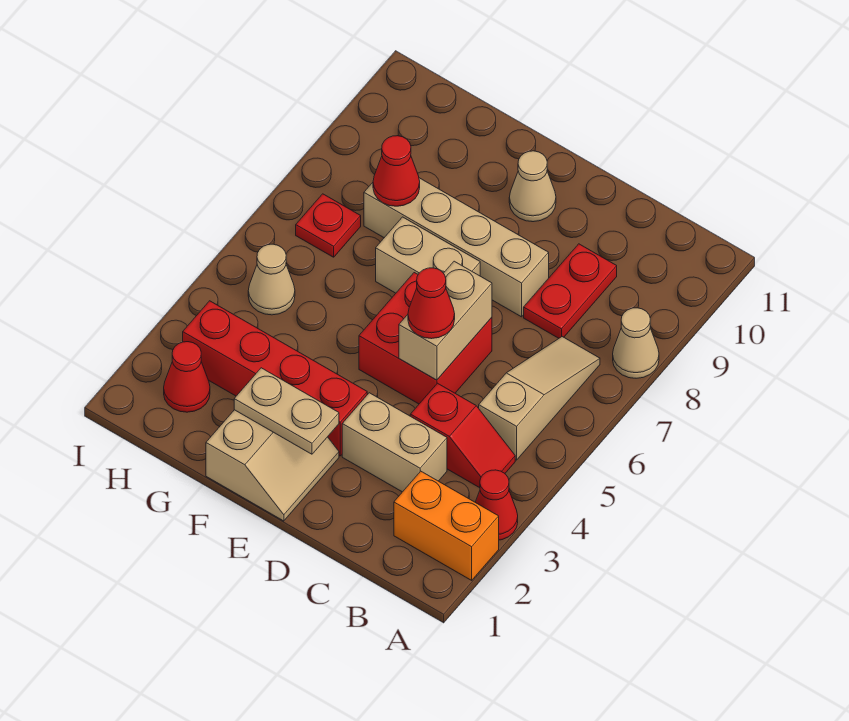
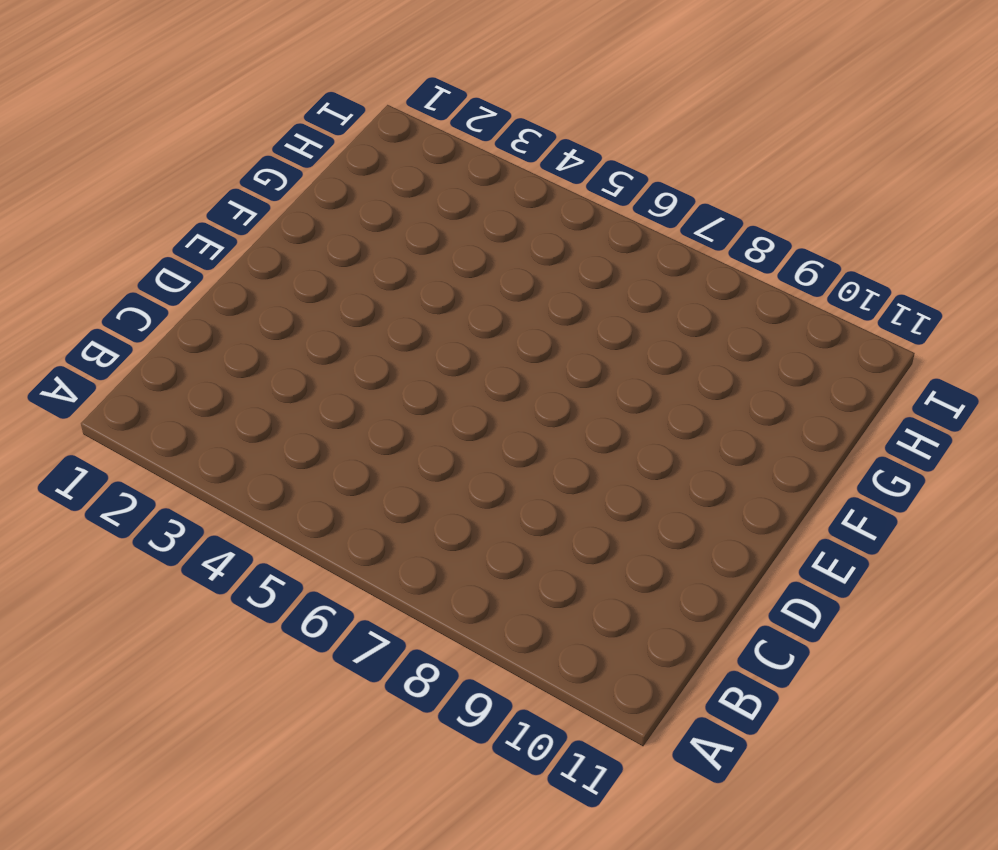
none -> orange brick A2:B2 level 1
none -> red cone A3 level 1
none -> tan cone A8 level 1

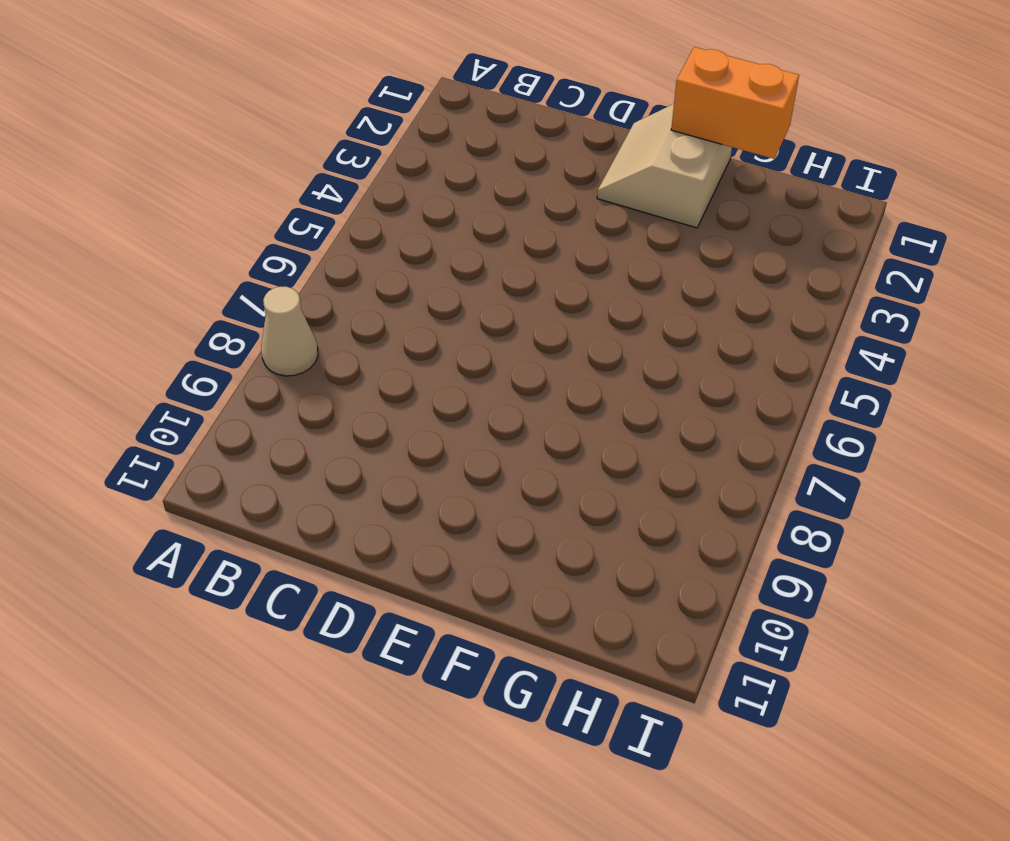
orange brick F1:G1 level 2 -> orange brick A2:B2 level 1
none -> red cone A3 level 1
none -> red slope B4:C4 level 1 top C
none -> tan slope B5:B7 level 1 top 5

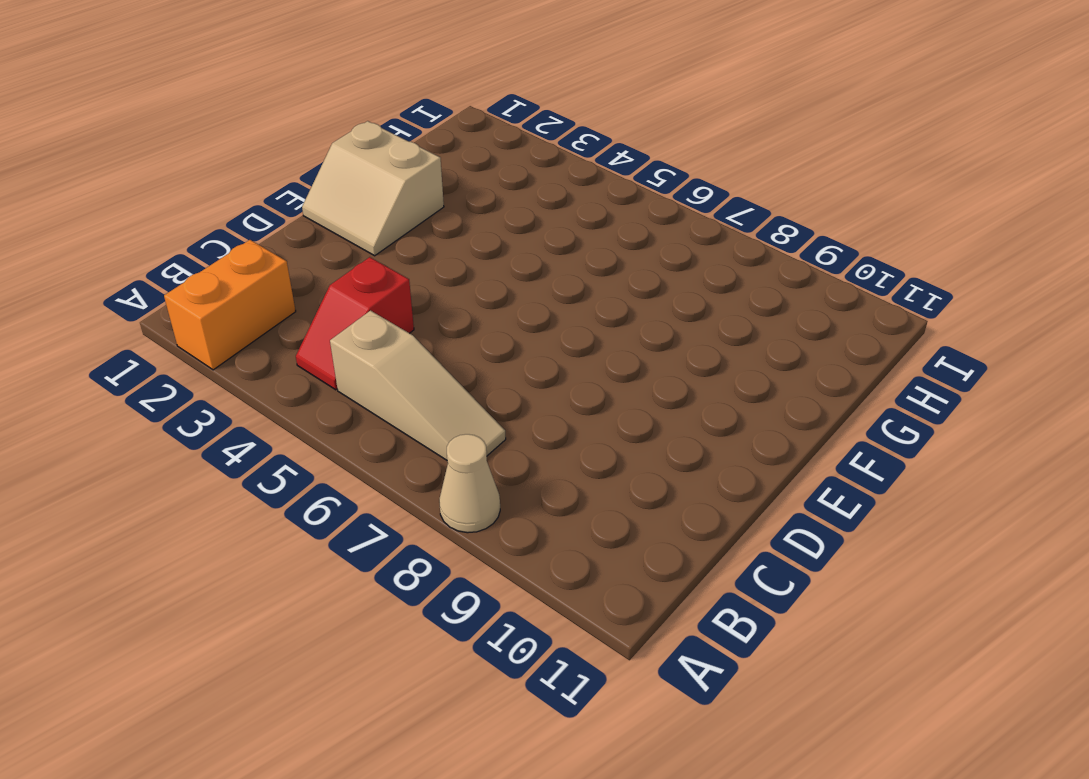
none -> red cone A3 level 1
none -> tan brick C3:D3 level 1
none -> red plate C8:C9 level 1

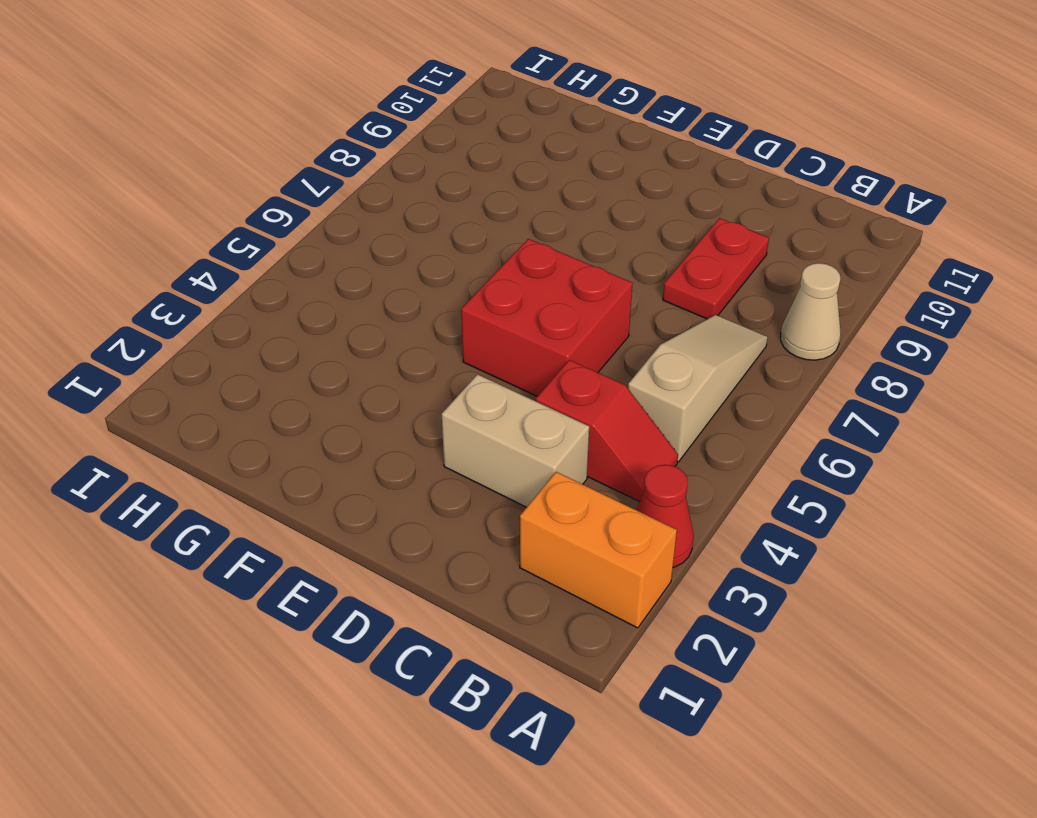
none -> tan brick D8:G8 level 1
none -> tan slope E1:F2 level 1 top F
none -> red brick E3:H3 level 1

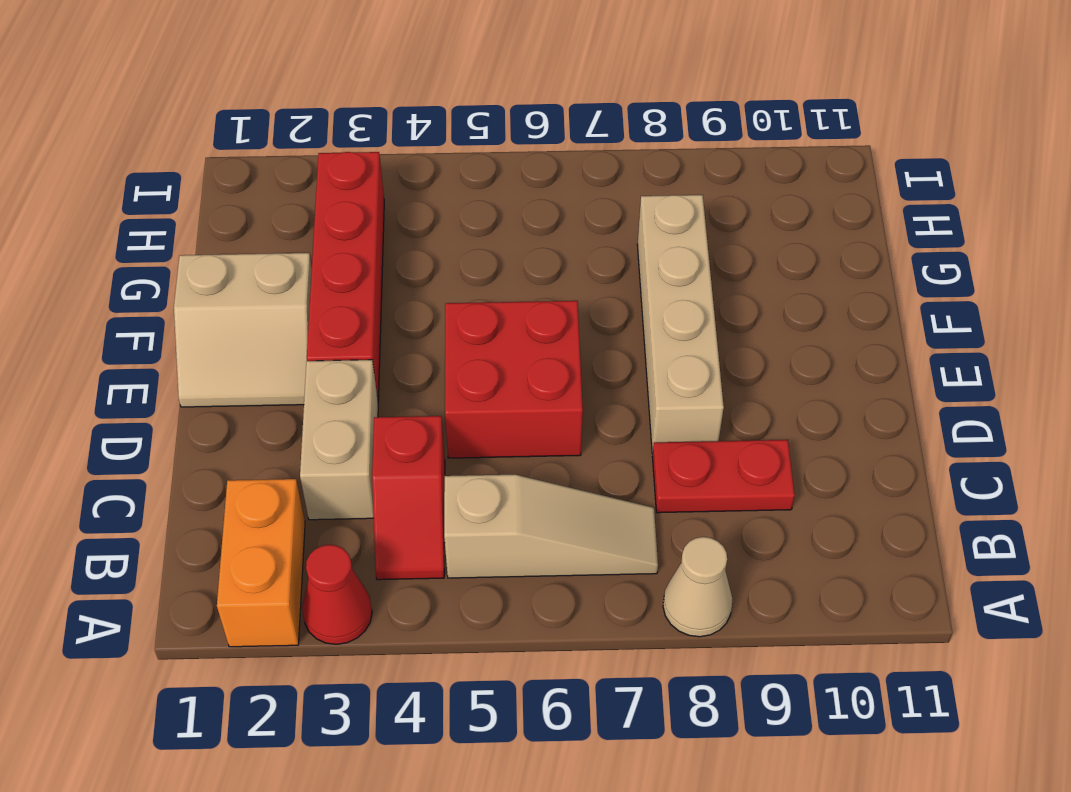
none -> tan brick E7:F7 level 1
none -> tan cone E10 level 1
none -> red cone H2 level 1

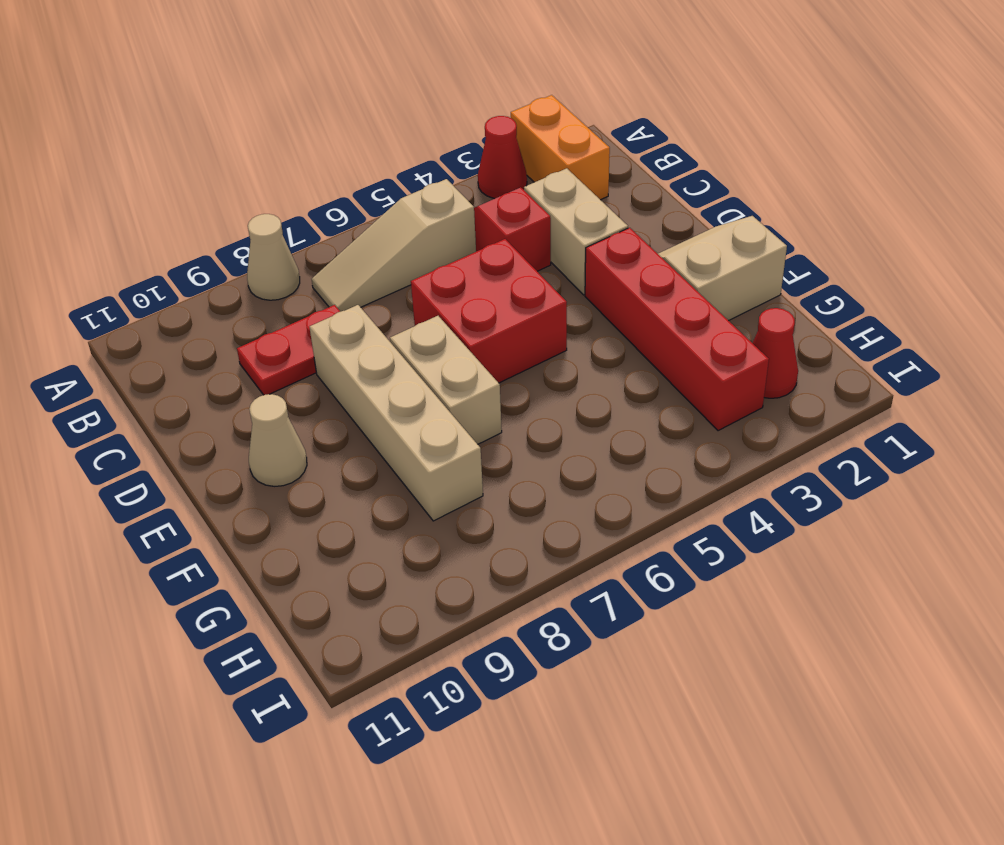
none -> tan cone H5 level 1
none -> red plate H7 level 1
none -> tan brick D5:D6 level 2

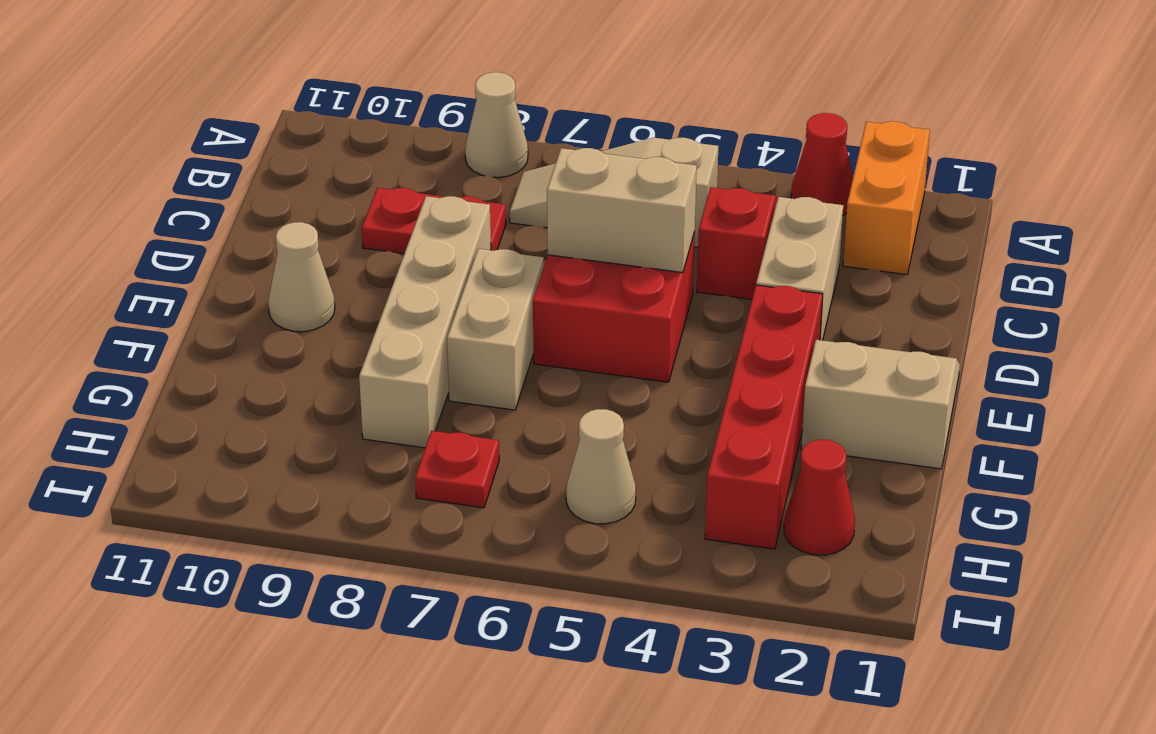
none -> tan plate E2:F2 level 2
none -> red cone G8 level 2
none -> red cone D5 level 3

